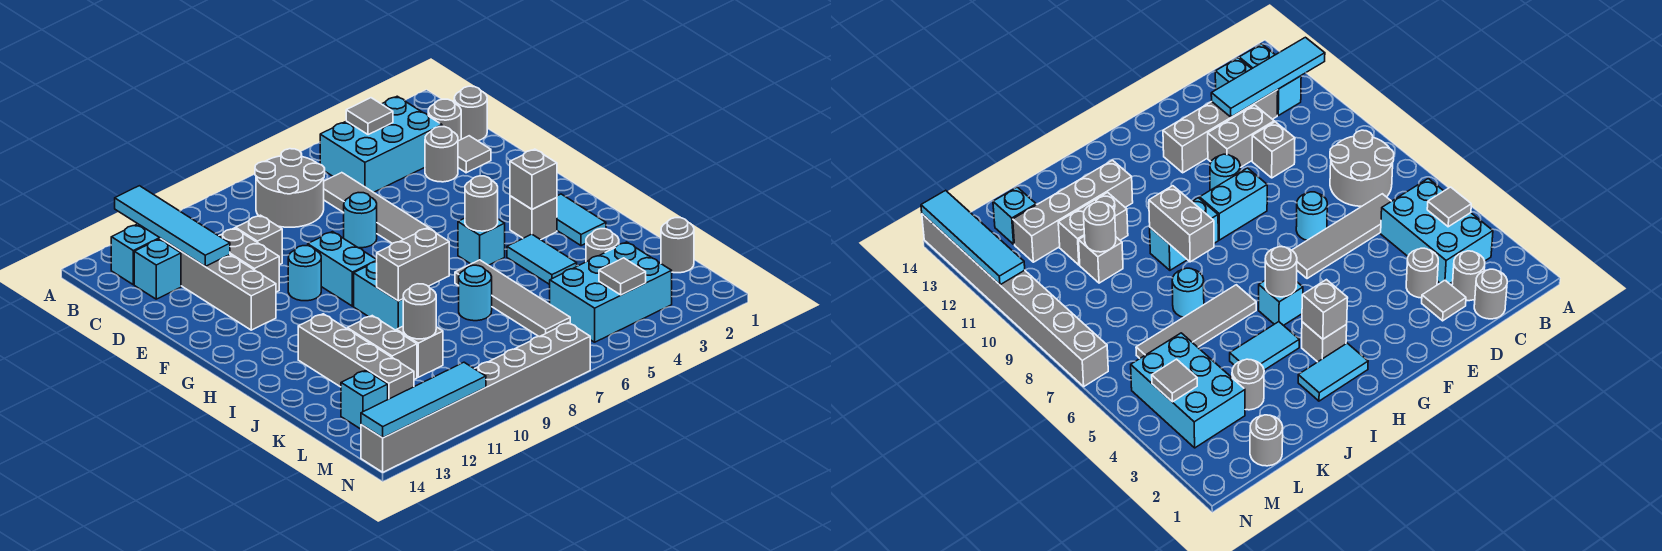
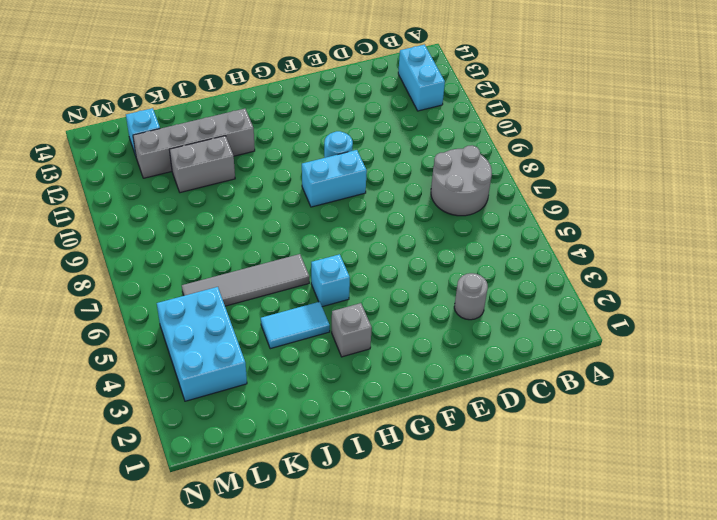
none -> cyan brick B3:C5 level 1
none -> grey round brick C1 level 1
none -> grey round brick C2 level 1
none -> grey tile C6:F6 level 1

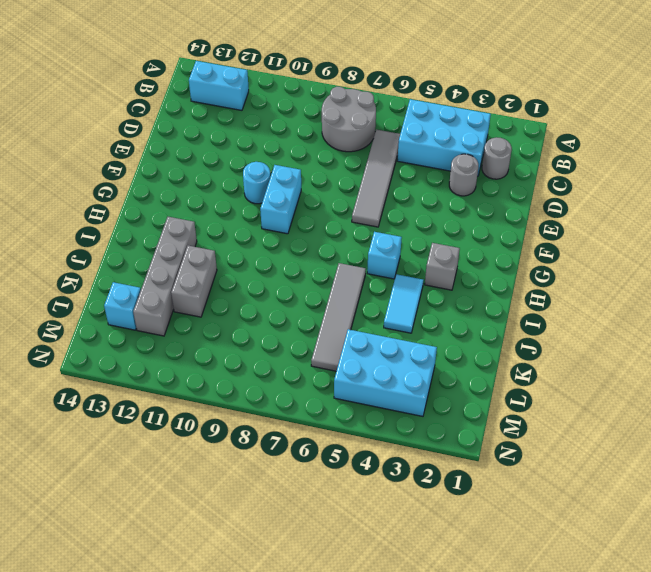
none -> grey round brick C1 level 1
none -> grey brick C12:F12 level 1
none -> cyan brick C13 level 1
none -> grey tile D2 level 1

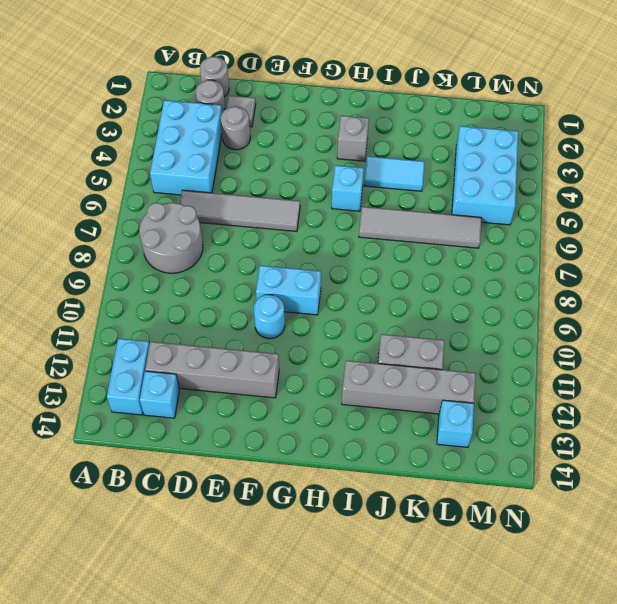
none -> grey brick D10 level 1
none -> grey brick D11:E11 level 1
none -> cyan round brick E7 level 1
none -> cyan tile H2:I2 level 1

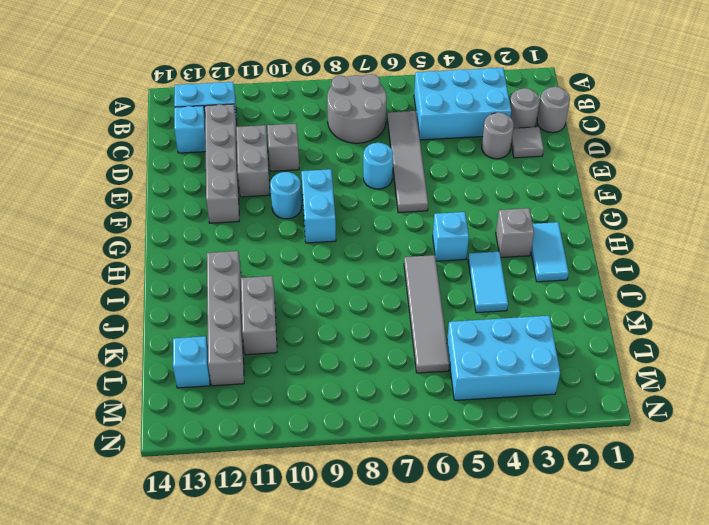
none -> cyan brick H9:I9 level 1
none -> cyan round brick J7 level 1
none -> grey round brick K3 level 1
none -> grey brick K10 level 1

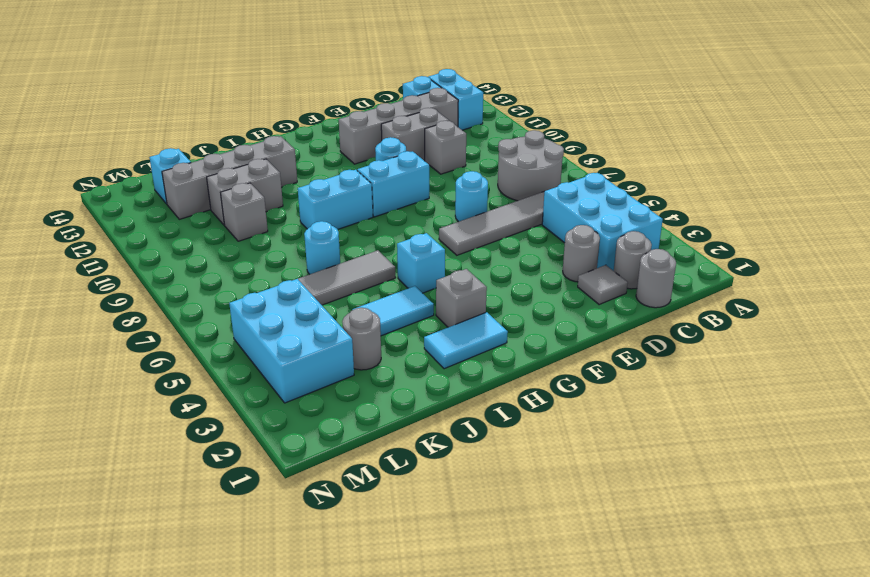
none -> grey round brick L1 level 1
none -> grey brick N7:N14 level 1
none -> cyan tile A12:D12 level 2
none -> grey tile B4 level 2

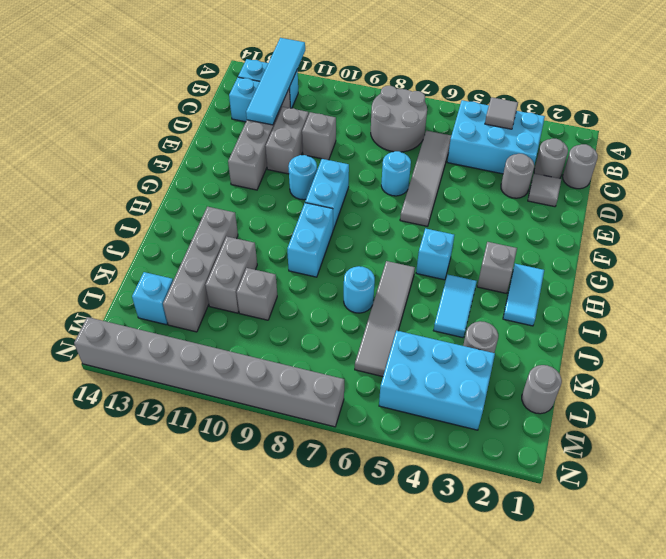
none -> grey brick H3 level 2
none -> grey round brick H5 level 2
none -> grey brick I8:I9 level 2
none -> grey round brick K10 level 2

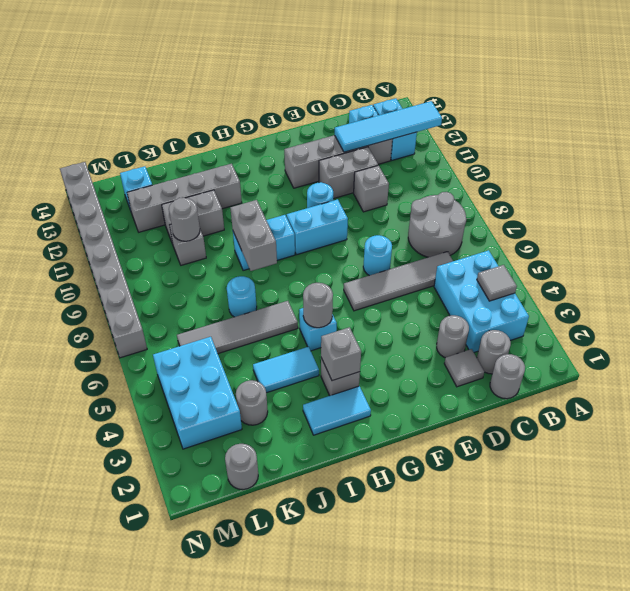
none -> grey tile M4 level 2
none -> cyan tile N11:N14 level 2

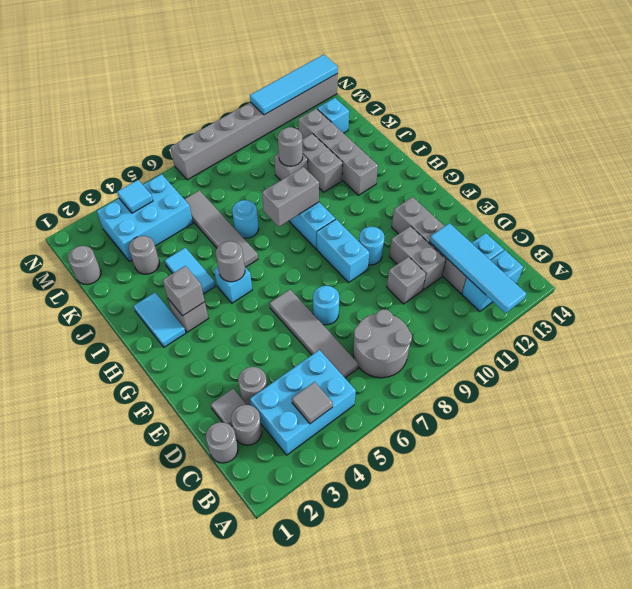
cyan tile M4 level 2 -> grey tile M4 level 2

